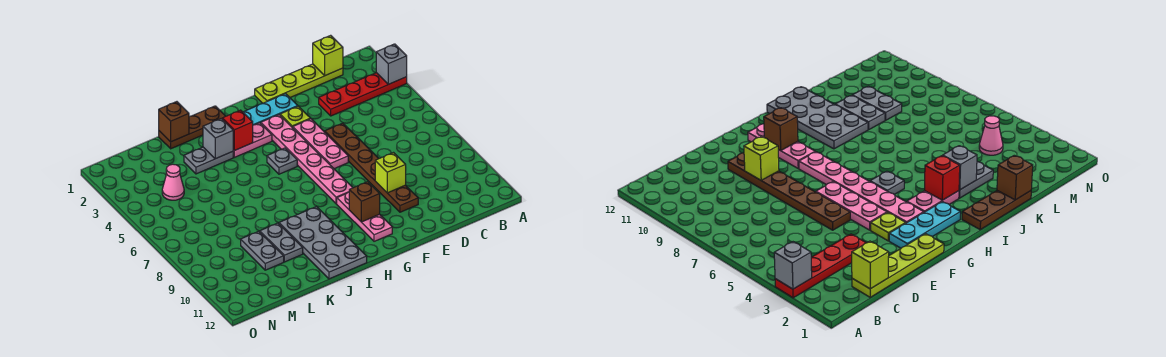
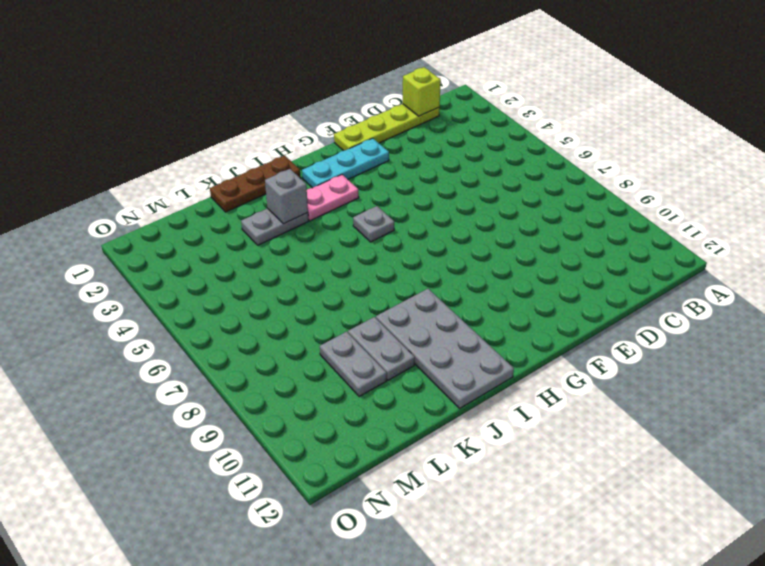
none -> red plate A3:D3 level 1
none -> brown plate E5:E10 level 1
none -> lime plate F3 level 1

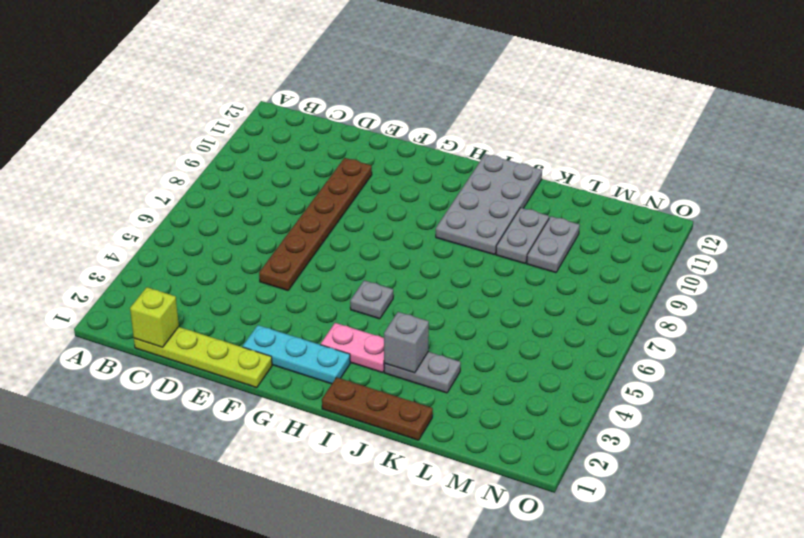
none -> red plate A3:D3 level 1
none -> lime plate F3 level 1
none -> pink plate F4:F6 level 1

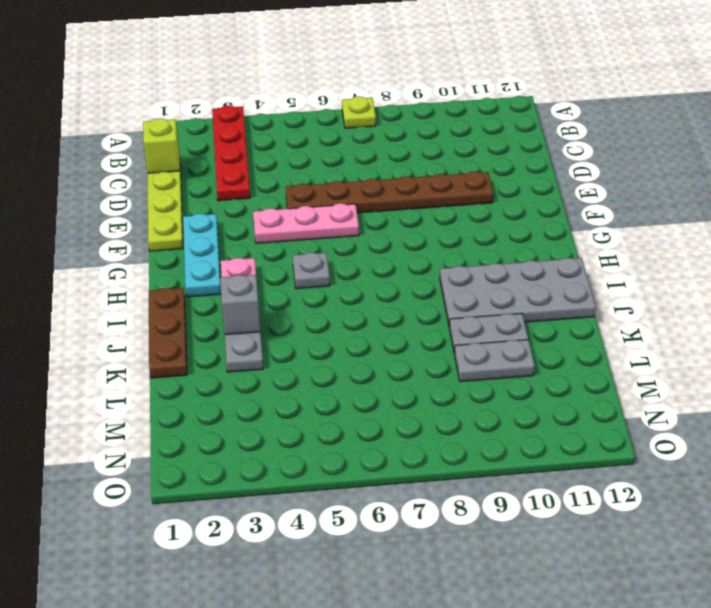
lime plate A7 level 1 -> lime plate F3 level 1
none -> pink plate G3:G8 level 1
none -> pink plate G9:G11 level 1
none -> pink cone M4 level 1

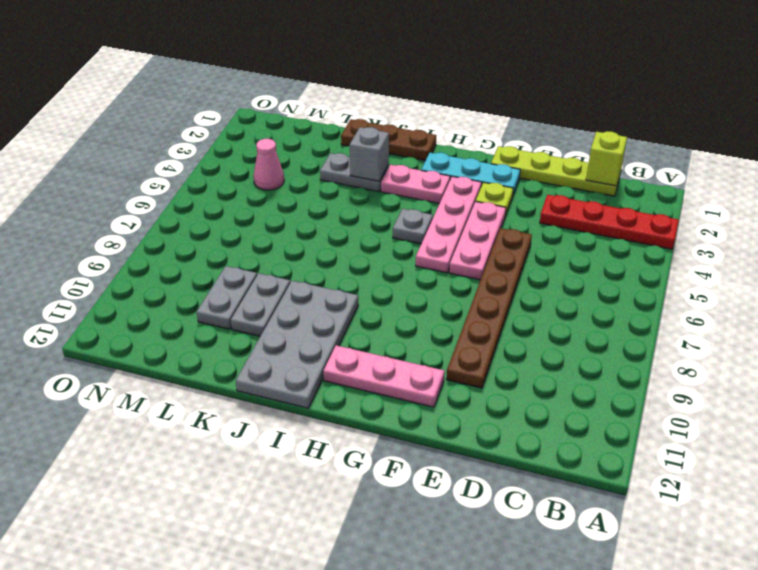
pink plate F11:H11 level 1 -> pink plate G9:G11 level 1
pink plate G3:G6 level 1 -> pink plate G3:G8 level 1
none -> grey brick A3 level 2
none -> lime brick E9 level 2
none -> brown brick G10 level 2

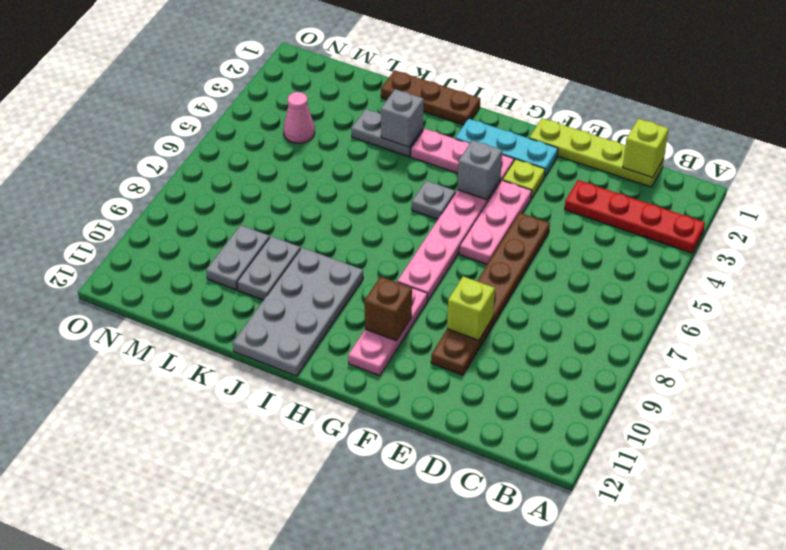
grey brick G4 level 2 -> grey brick A3 level 2
none -> red brick I3 level 2
none -> brown brick K1 level 2

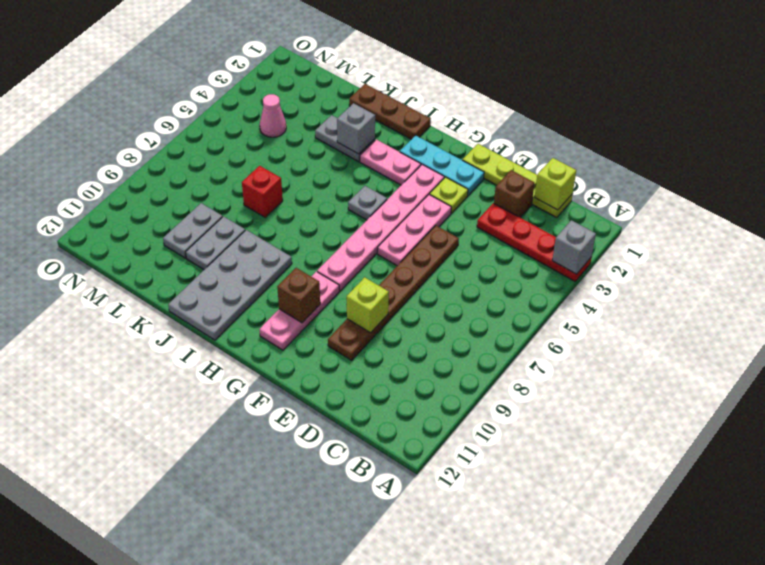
brown brick D2 level 1 -> brown brick K1 level 2
red brick K7 level 1 -> red brick I3 level 2

